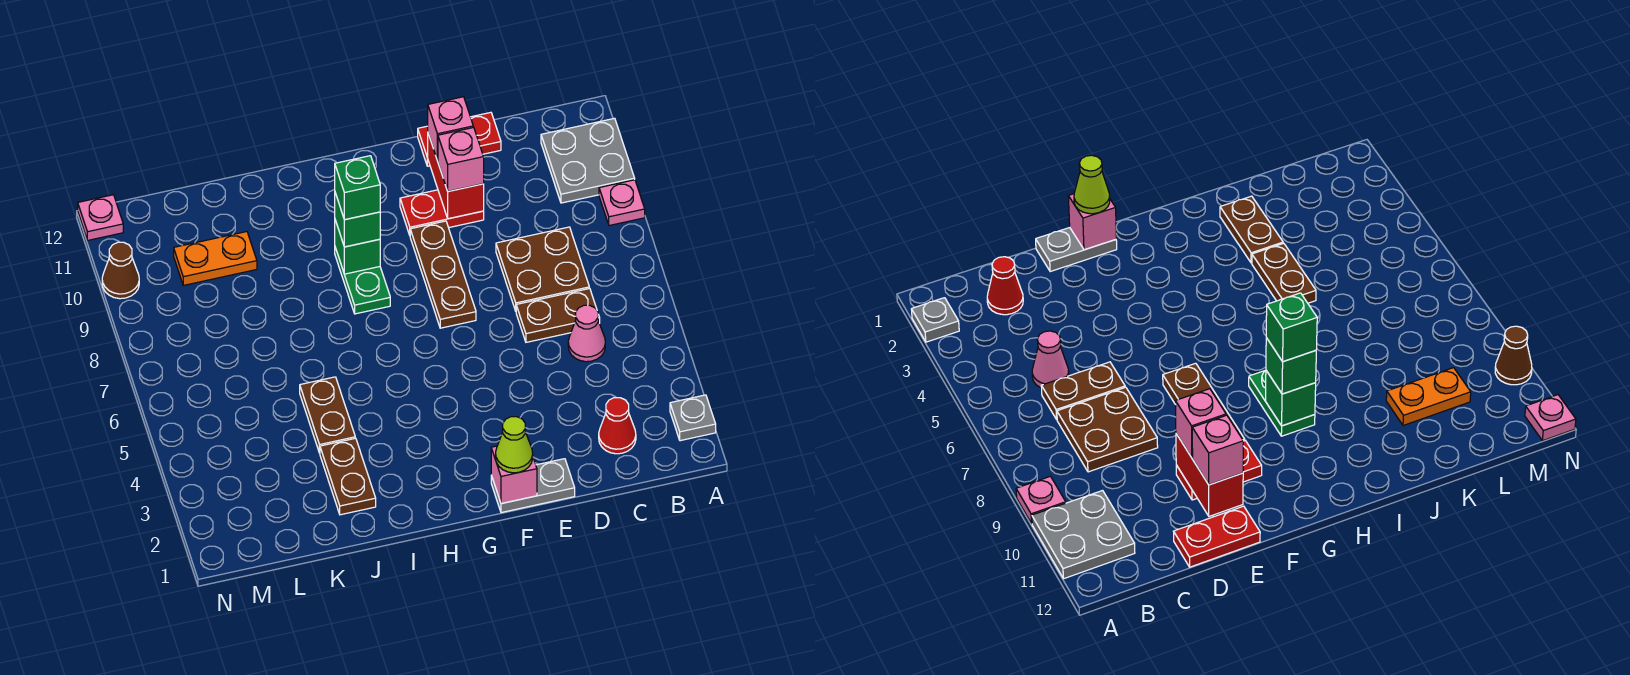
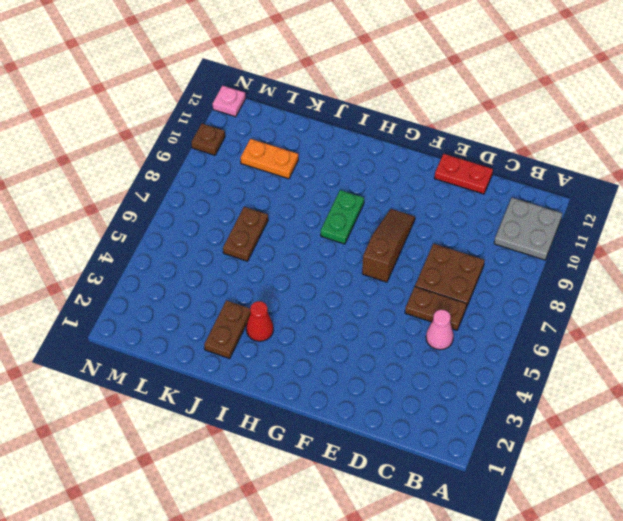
brown slope F7:F9 level 1 top 7 -> brown plate F7:F9 level 1
red cone I3 level 1 -> red cone C2 level 1
brown plate K6:K7 level 1 -> brown plate J4:J5 level 1
brown plate N10 level 1 -> brown cone N10 level 1
none -> grey plate A2 level 1
none -> pink plate A9 level 1
none -> grey plate E1:F1 level 1

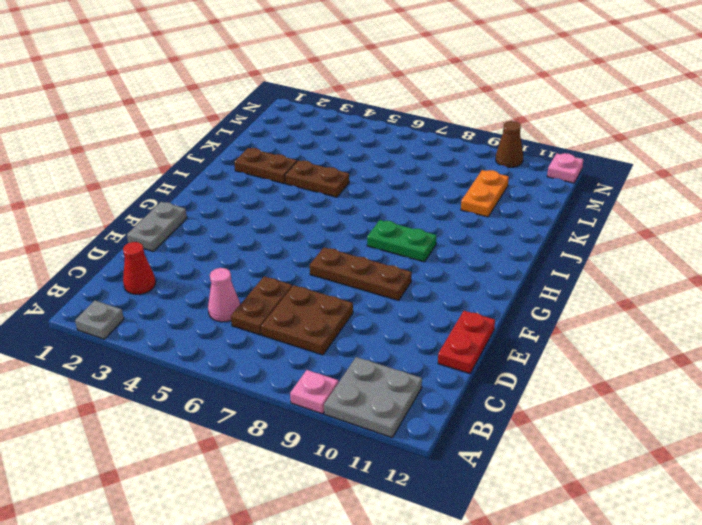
none -> red plate E10:F10 level 1
none -> red brick E10:E11 level 2
none -> pink brick F1 level 2

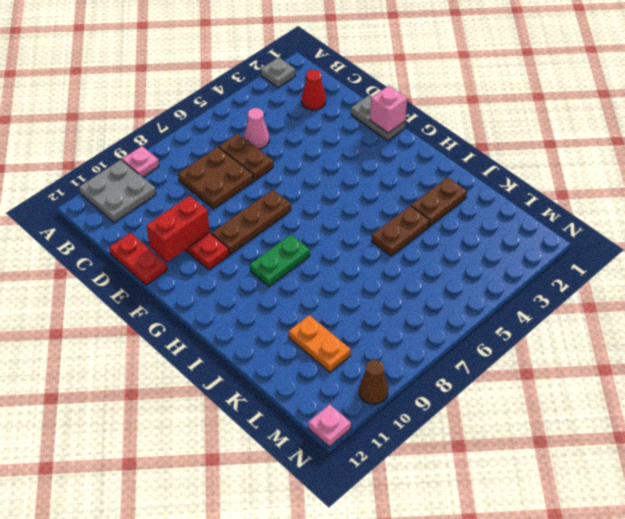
none -> green brick H9 level 2
none -> pink brick E10 level 3
none -> pink brick E11 level 3

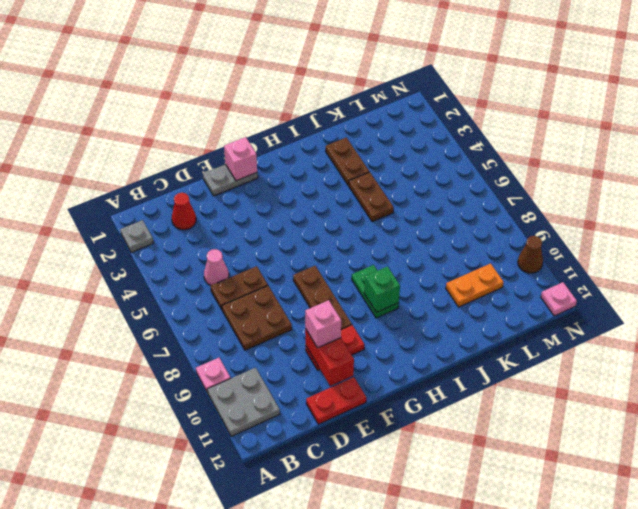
none -> pink brick E11 level 3
none -> lime cone F1 level 3
none -> green brick H9 level 3

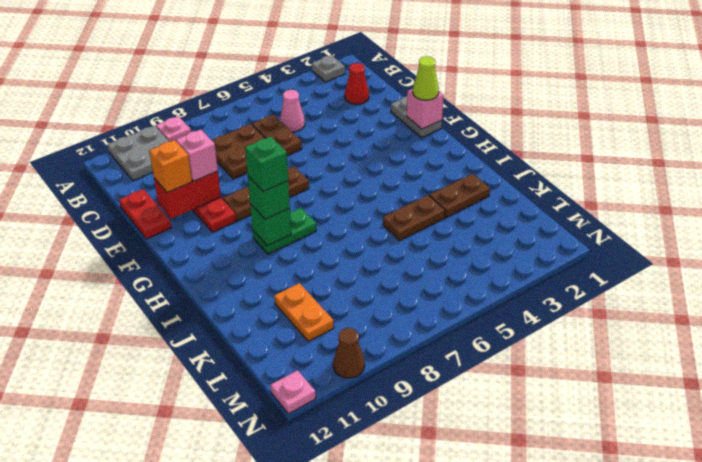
orange brick E11 level 3 -> pink brick E11 level 3

